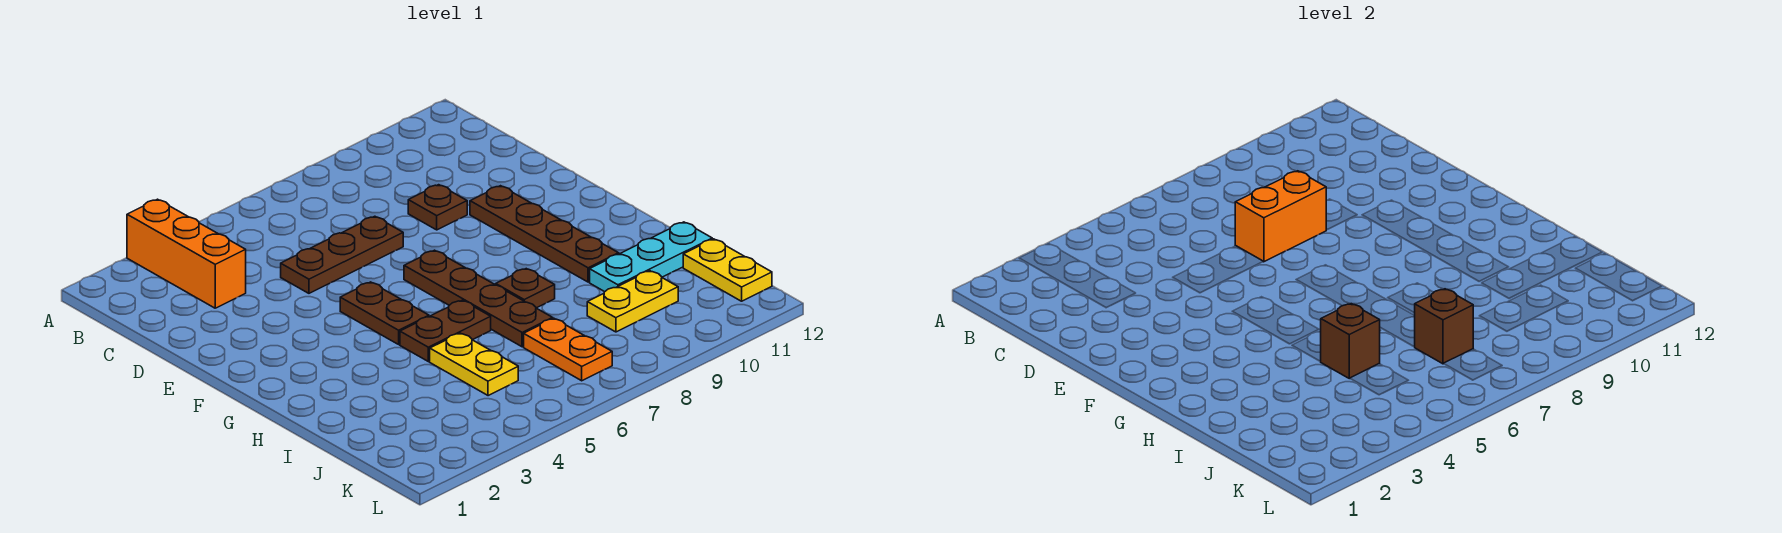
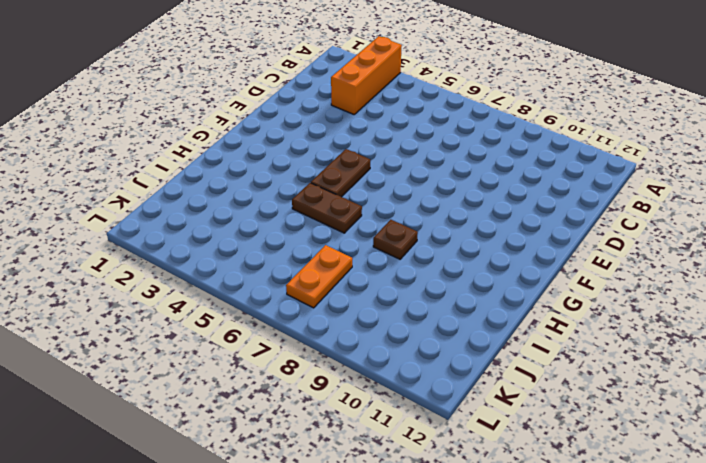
none -> brown plate D5:D7 level 1
none -> brown plate D9 level 1
none -> brown plate E10:H10 level 1

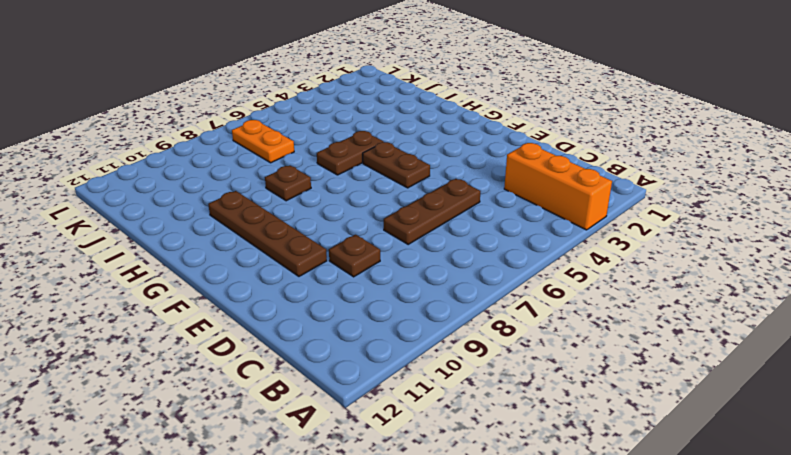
none -> brown plate F7:I7 level 1
none -> yellow plate I5:J5 level 1
none -> cyan plate I10:I12 level 1

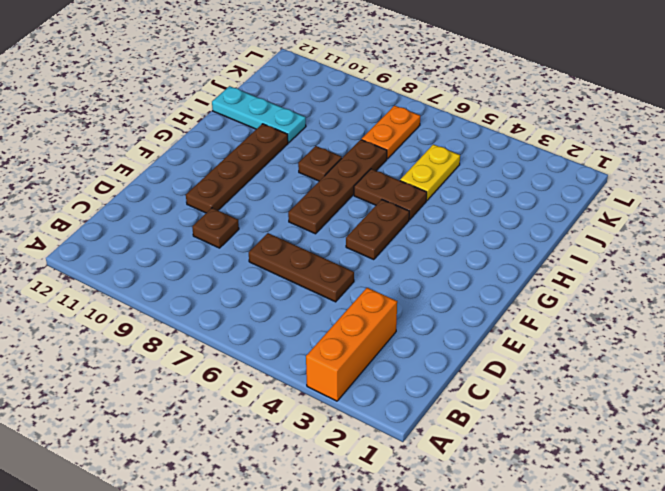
none -> yellow plate J9:J10 level 1
none -> yellow plate J12:K12 level 1
none -> orange brick D7:D8 level 2

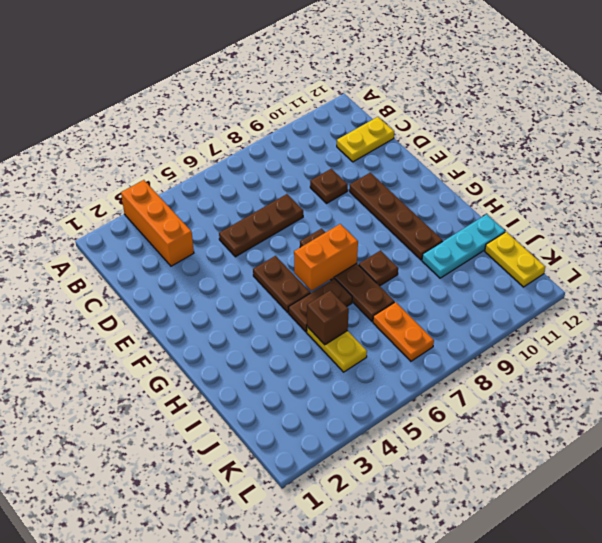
yellow plate C11:C12 level 1 -> yellow plate J9:J10 level 1
orange brick G6:G7 level 2 -> orange brick D7:D8 level 2
none -> brown brick J7 level 2

